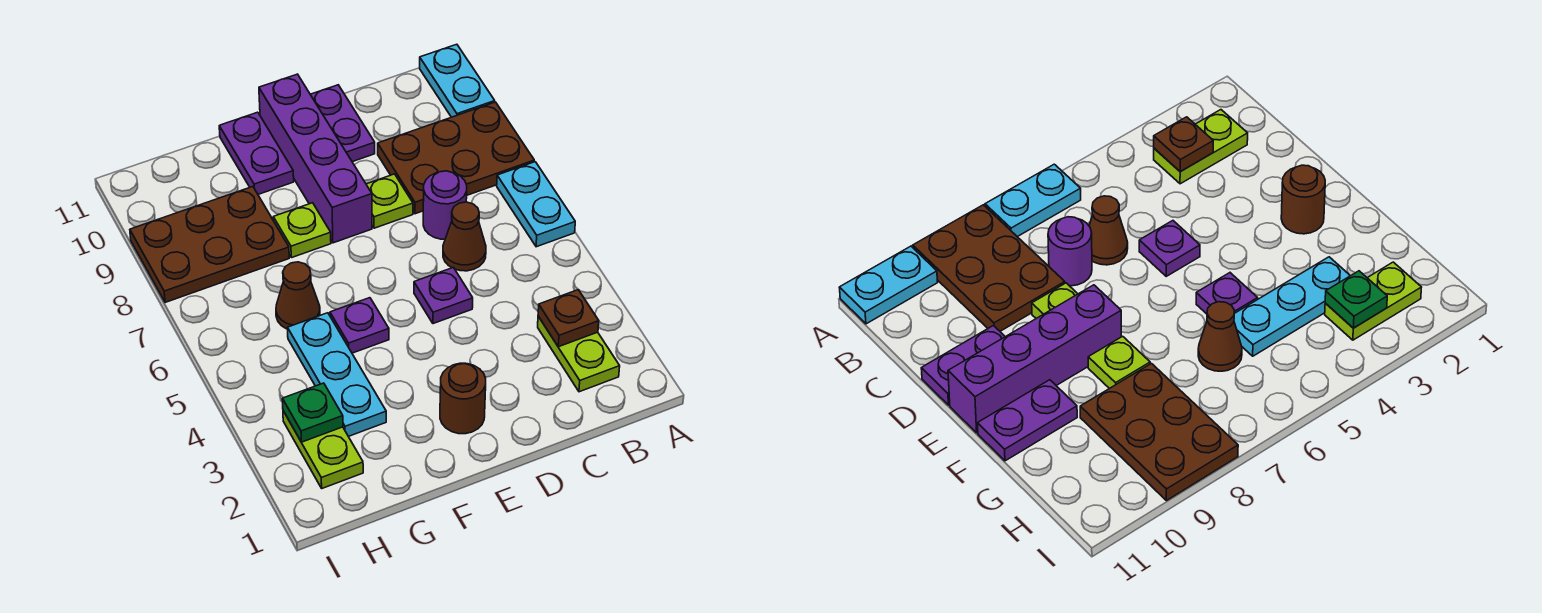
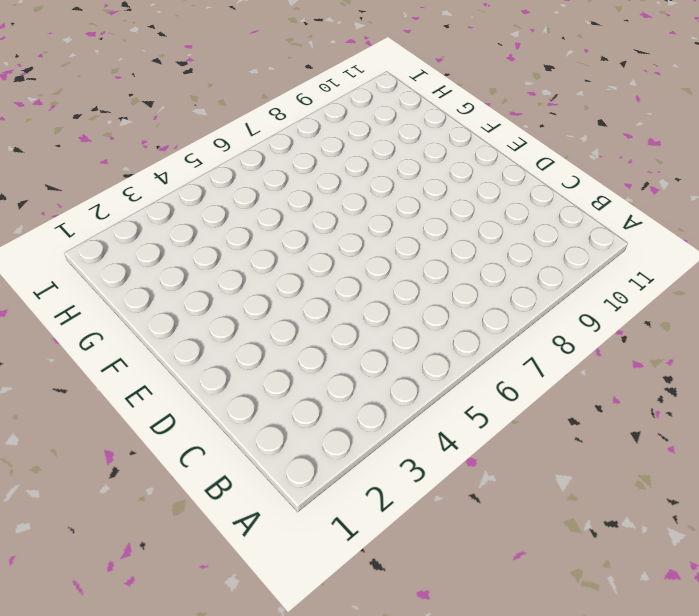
none -> cyan plate A6:A7 level 1
none -> brown plate A8:C9 level 1
none -> cyan plate A10:A11 level 1

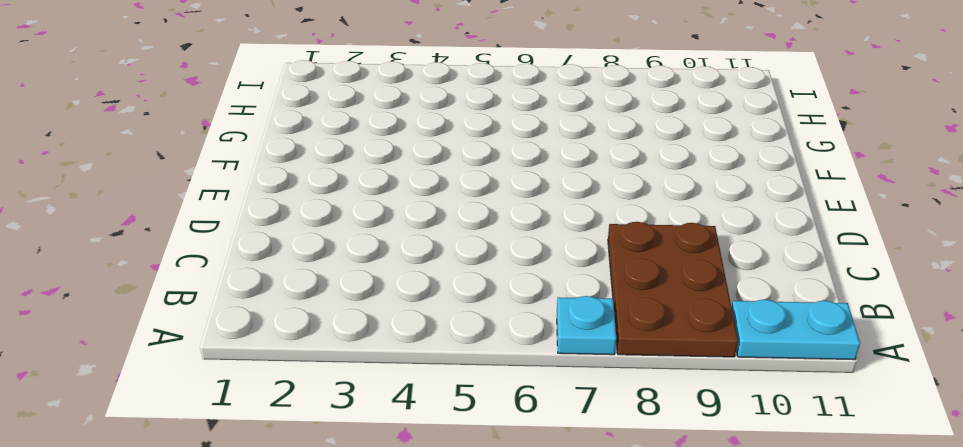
cyan plate A7 level 1 -> cyan plate A6:A7 level 1
none -> lime plate B2:B3 level 1
none -> brown cone C6 level 1
none -> purple round brick C7 level 1

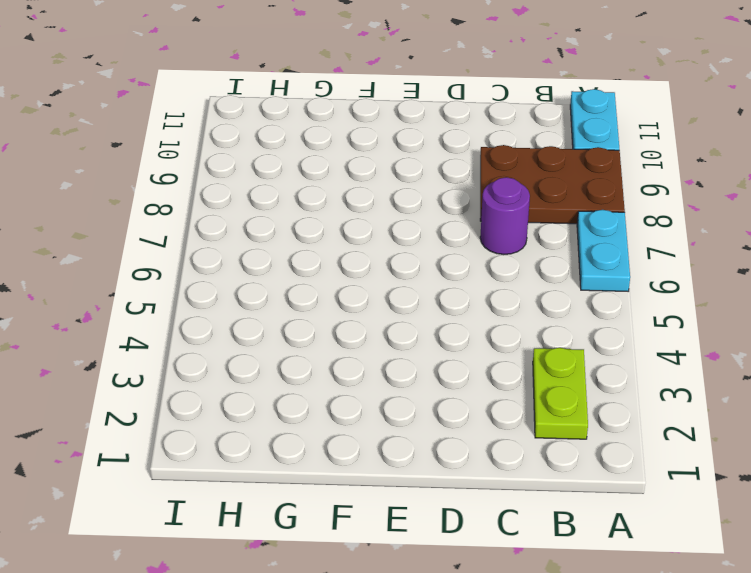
none -> brown cone C6 level 1
none -> purple plate D5 level 1
none -> lime plate D8 level 1

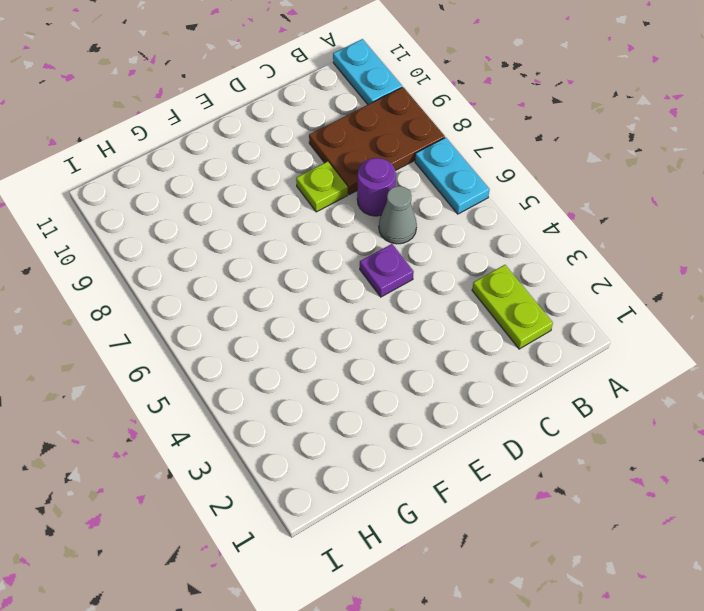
grey cone C6 level 1 -> brown cone C6 level 1
none -> purple plate D10:D11 level 1
none -> brown round brick E2 level 1
none -> purple brick E8:E11 level 1

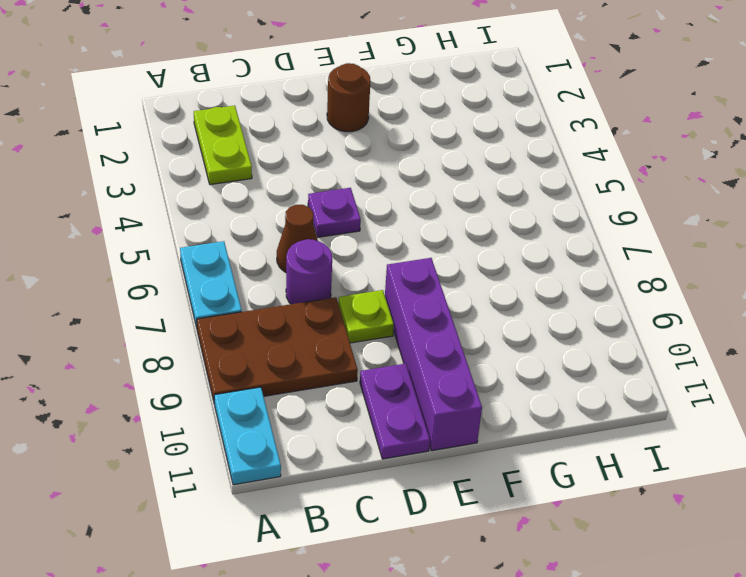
none -> purple plate F5 level 1
none -> lime plate F8 level 1
none -> purple plate F10:F11 level 1

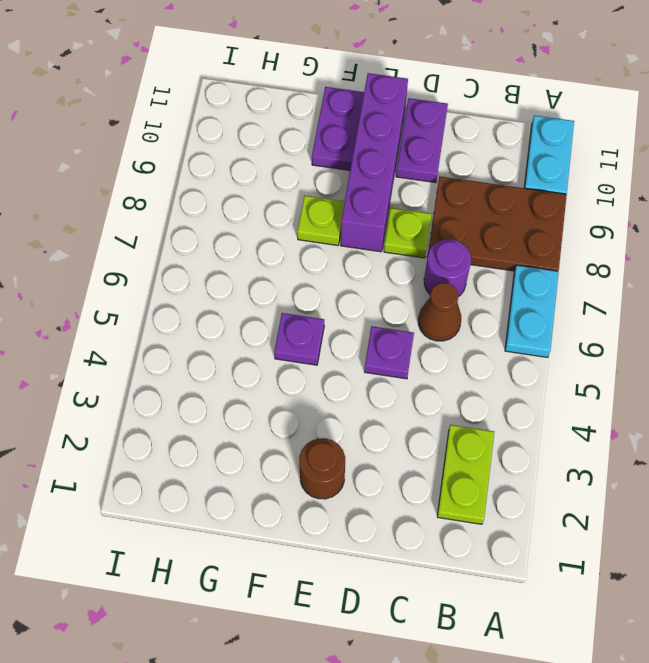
none -> cyan plate G3:G5 level 1
none -> brown cone G6 level 1
none -> brown plate G8:I9 level 1

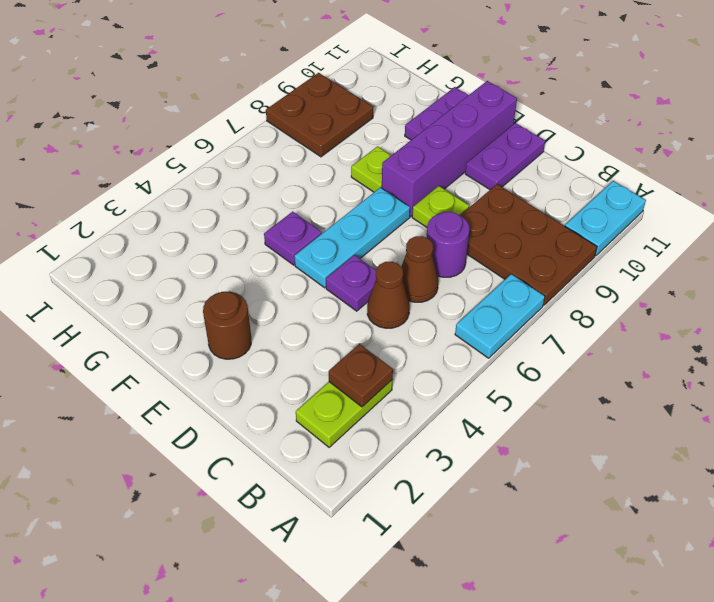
brown cone C5 level 1 -> brown cone G6 level 1
cyan plate E5:E7 level 1 -> cyan plate G3:G5 level 1
brown plate H8:I9 level 1 -> brown plate G8:I9 level 1
none -> lime plate H2:H3 level 1
none -> green plate H3 level 2

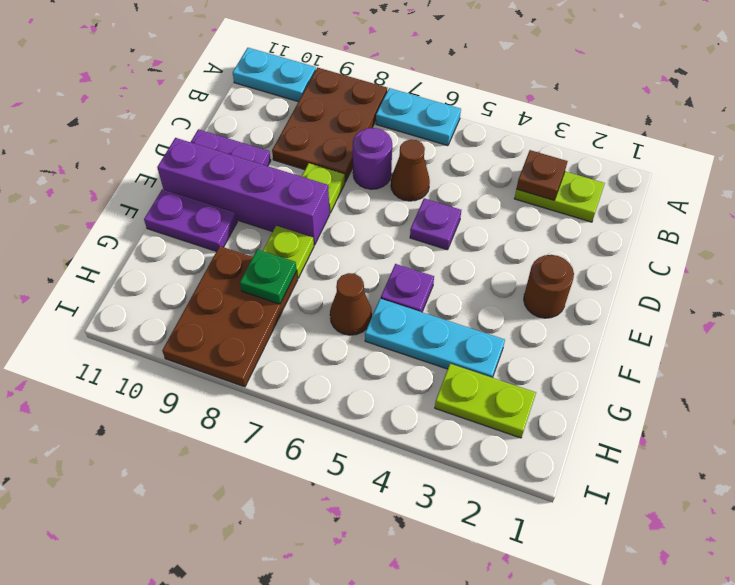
green plate G8 level 2 -> green plate H3 level 2

